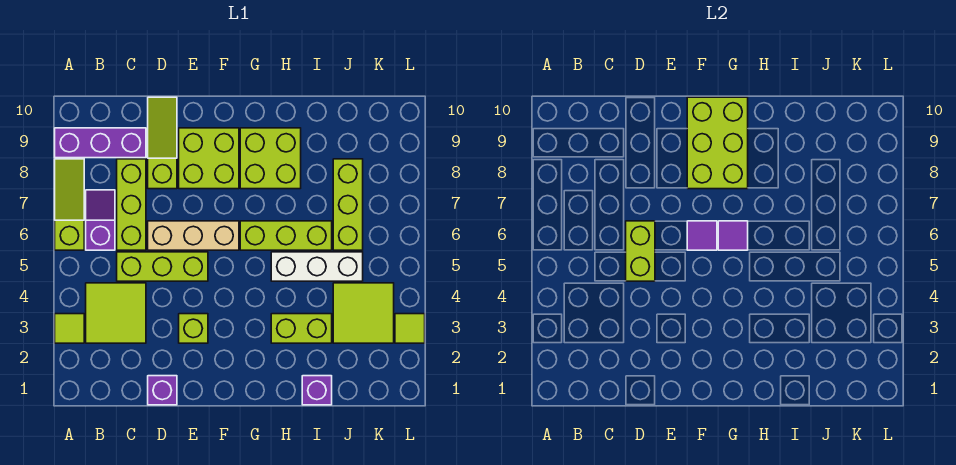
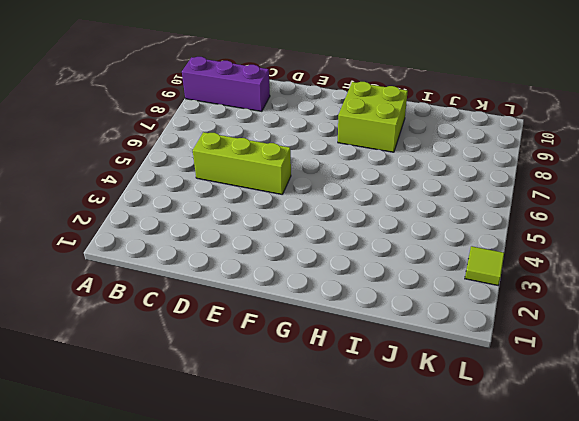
none -> lime tile A3 level 1
none -> lime slope A6:A8 level 1 top 6
none -> lime tile B3:C4 level 1

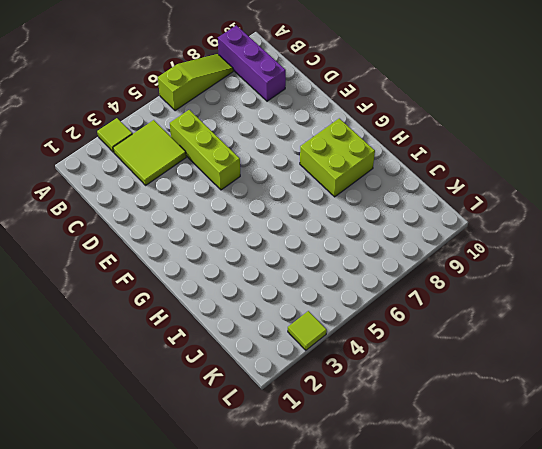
none -> purple slope B6:B7 level 1 top 6
none -> lime brick C6:C8 level 1
none -> purple brick D1 level 1

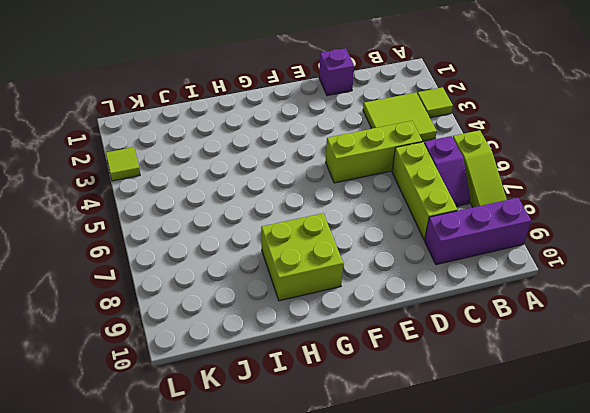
none -> tan brick D6:F6 level 1
none -> lime slope D8:D10 level 1 top 8
none -> lime brick E3 level 1

